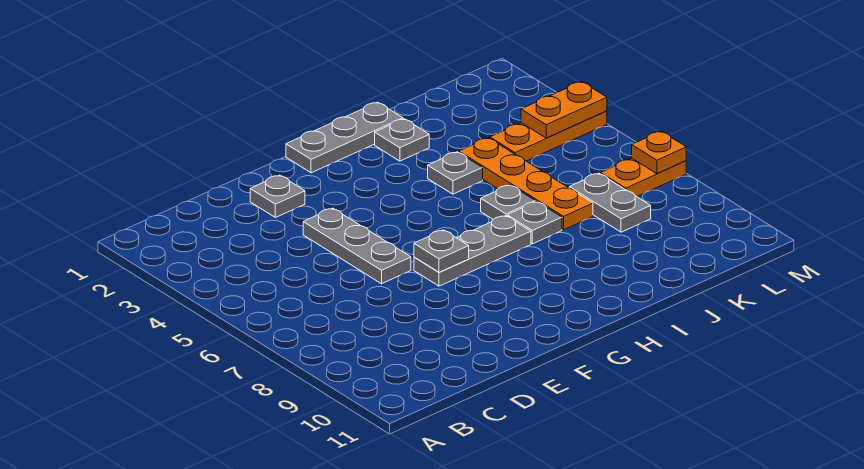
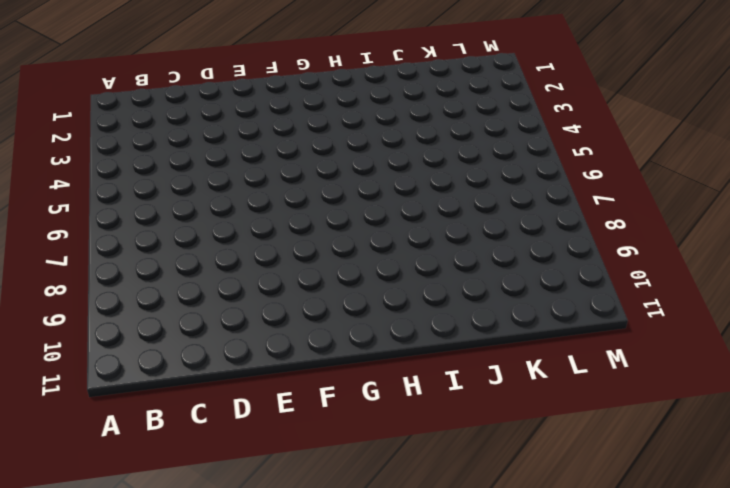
none -> grey plate E2 level 1
none -> grey plate E4:E6 level 1
none -> grey plate F7:H7 level 1

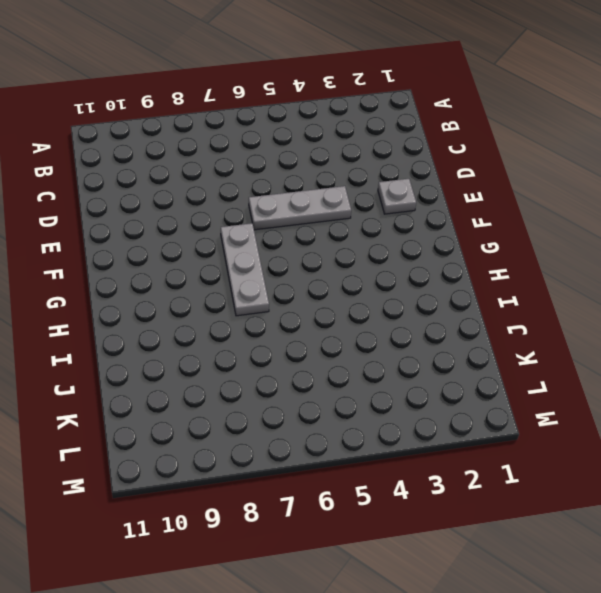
none -> grey plate G1:I1 level 1
none -> grey plate I2 level 1
none -> grey plate I4 level 1

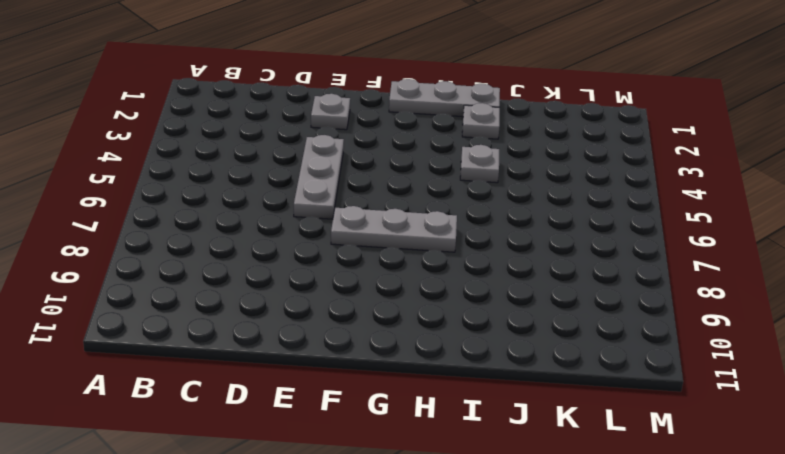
none -> grey plate I6 level 1
none -> grey plate I7 level 1
none -> orange plate J4:J7 level 1

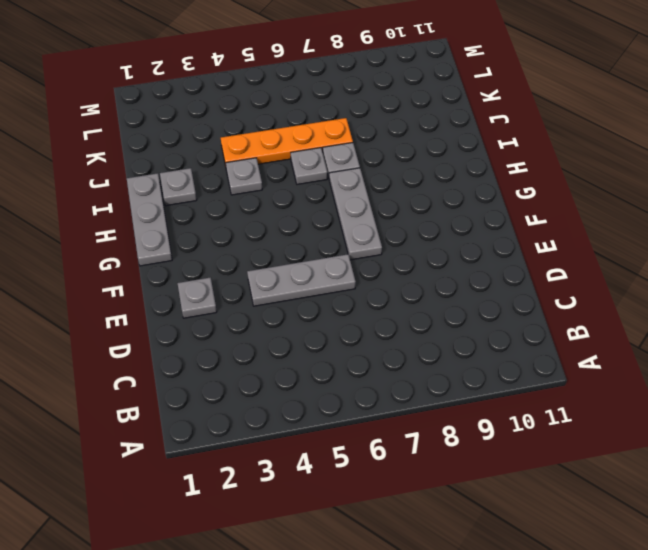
none -> orange plate K4:M4 level 1
none -> grey plate K7:K8 level 1
none -> orange plate L7:M7 level 1

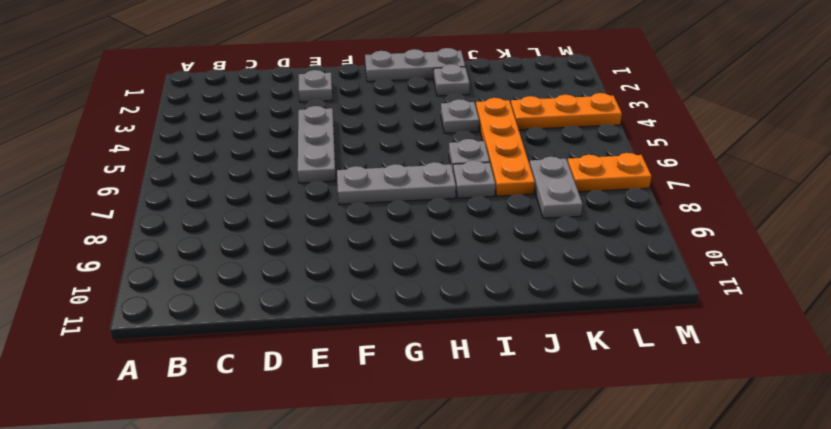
none -> grey plate F7 level 2
none -> orange plate L4:M4 level 2
none -> orange plate M7 level 2

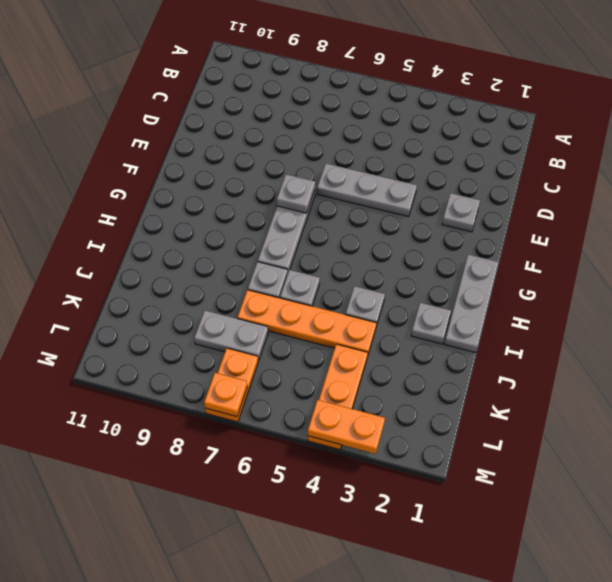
orange plate M3:M4 level 2 -> orange plate L4:M4 level 2

